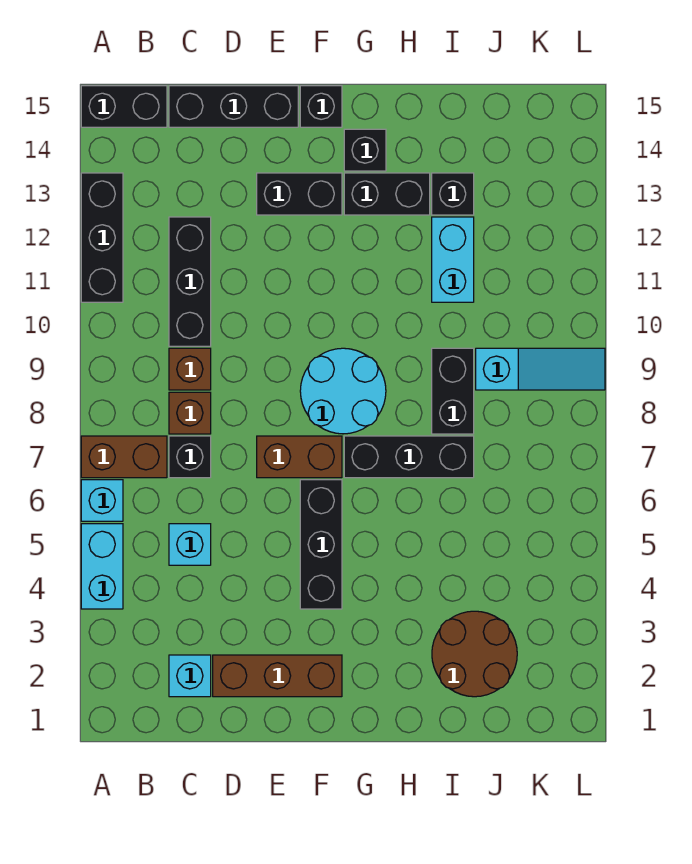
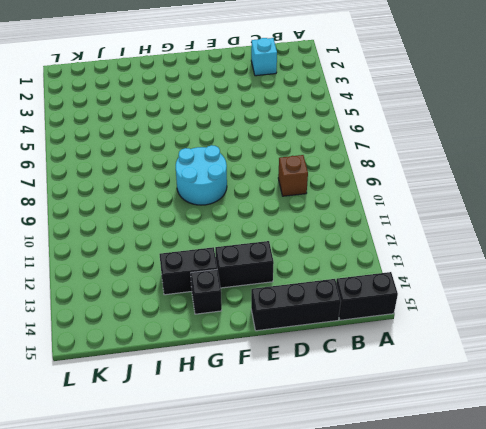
none -> cyan brick A4:A5 level 1
none -> cyan brick A6 level 1
none -> brown brick A7:B7 level 1

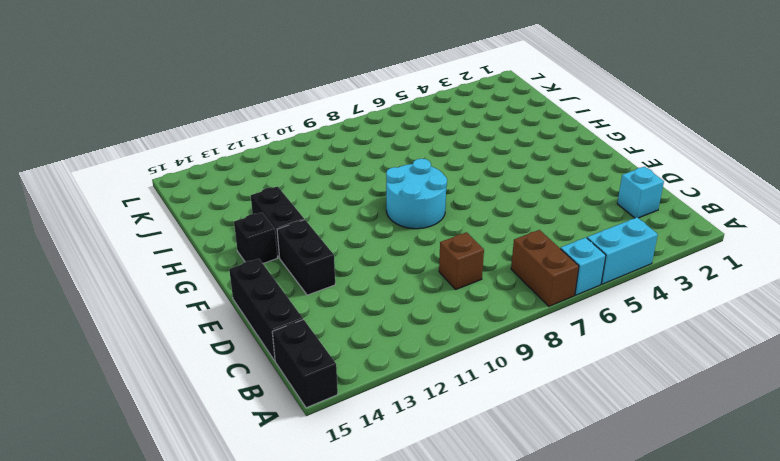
none -> black brick A11:A13 level 1
none -> cyan brick C5 level 1
none -> black brick C7 level 1

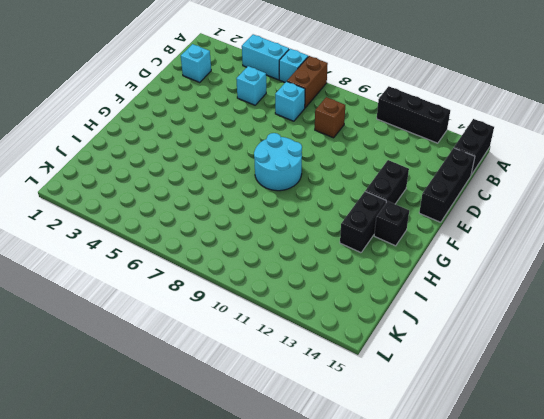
cyan brick C7 level 1 -> black brick C7 level 1
none -> brown brick C8 level 1
none -> black brick C10:C12 level 1
none -> brown brick D2:F2 level 1

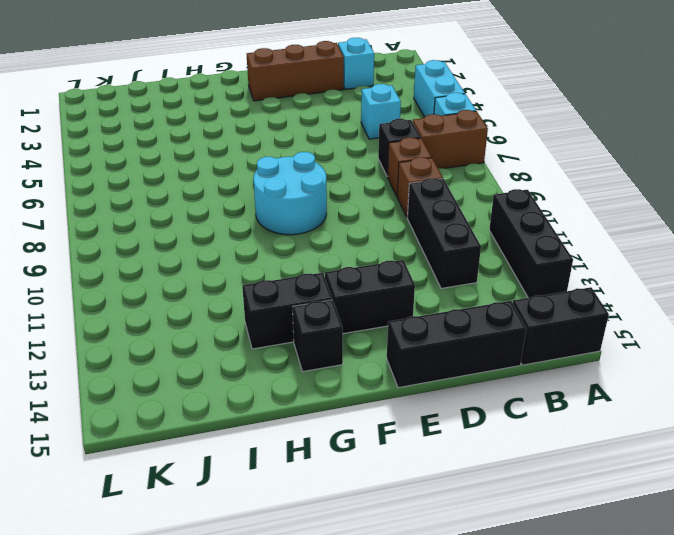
none -> brown brick E7:F7 level 1
none -> black brick F4:F6 level 1
none -> black brick F15 level 1

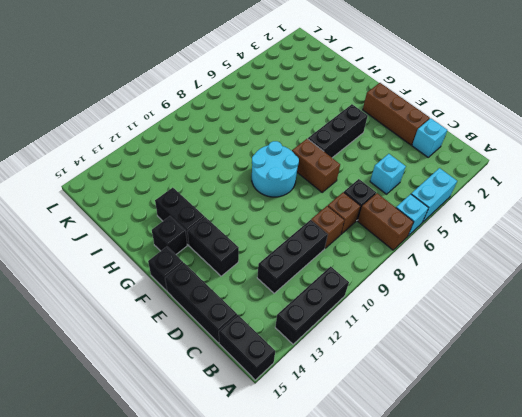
none -> black brick G7:I7 level 1
none -> brown round brick I2:J3 level 1
none -> black brick I8:I9 level 1

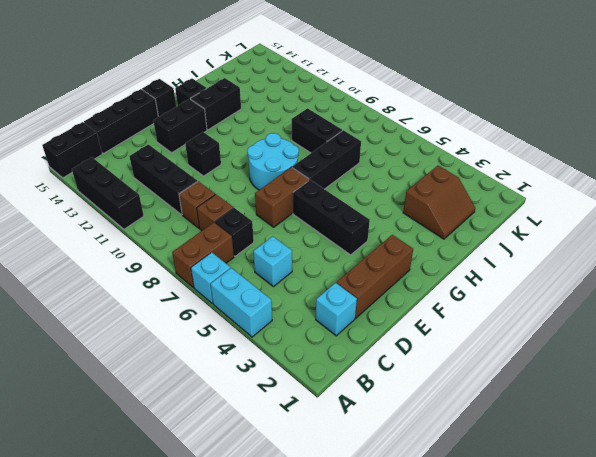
black brick E11 level 1 -> black brick I13 level 1
brown slope I2:J3 level 1 top 3 -> brown round brick I2:J3 level 1
none -> cyan brick I11:I12 level 1
none -> cyan slope J9:L9 level 1 top J

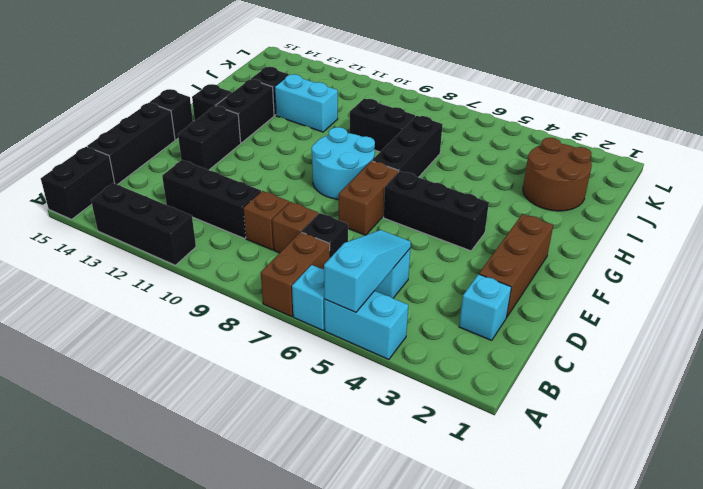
cyan slope A5:C5 level 2 top A -> cyan slope J9:L9 level 1 top J

